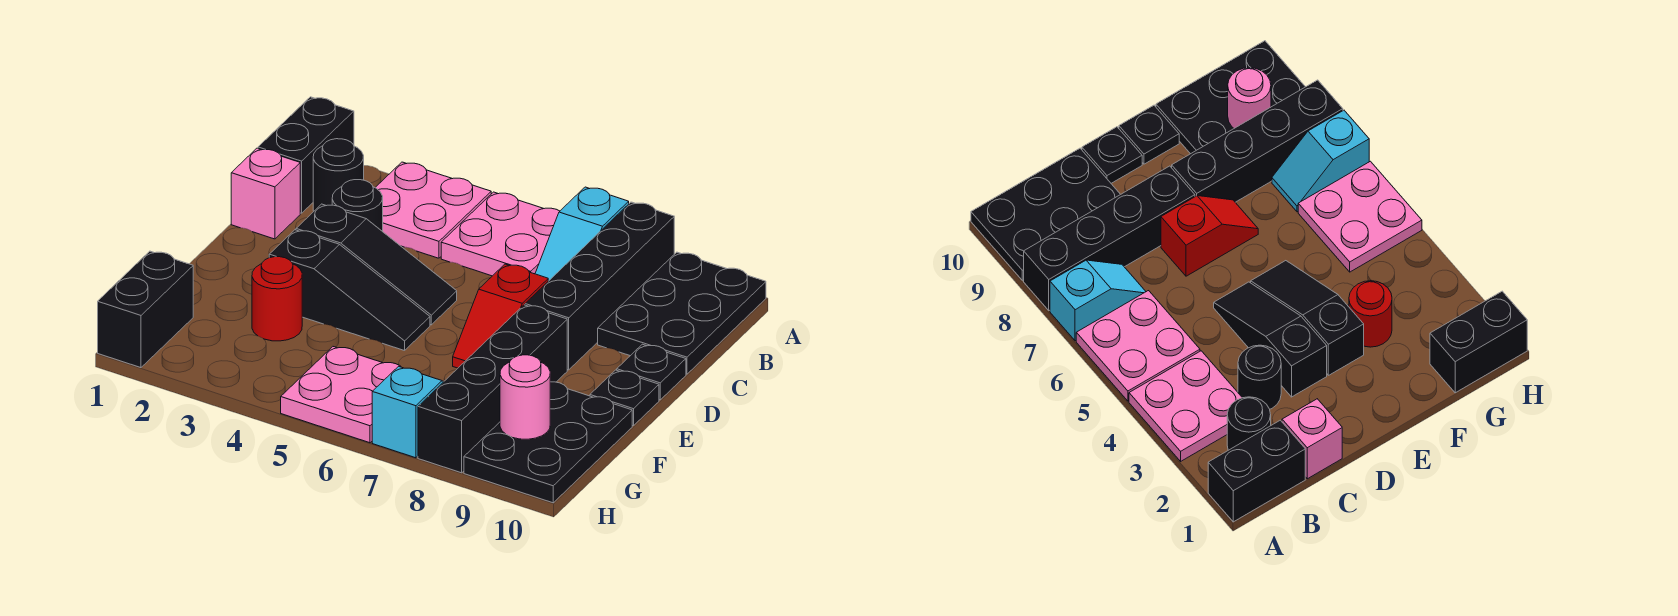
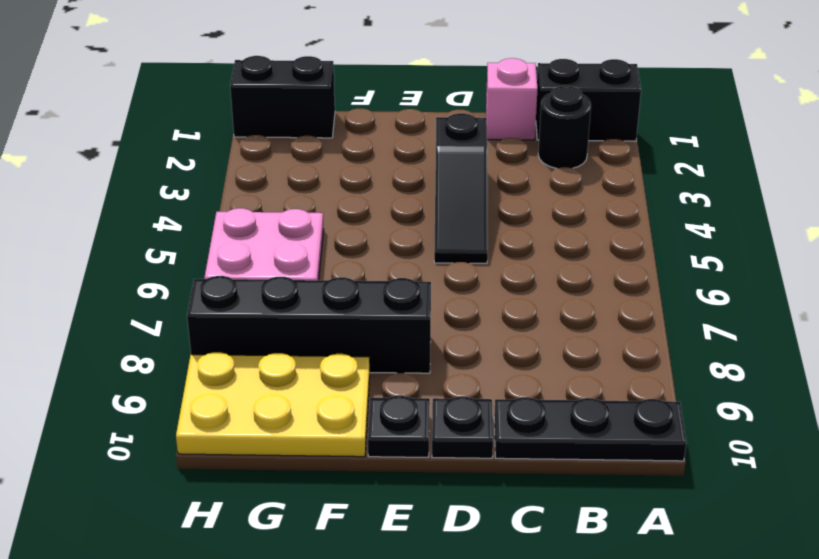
black plate A10:C10 level 1 -> black plate A9:C10 level 1
yellow plate F9:H10 level 1 -> black plate F9:H10 level 1
none -> pink plate A3:B4 level 1
none -> pink plate A5:B6 level 1
none -> cyan slope A7:B7 level 1 top A

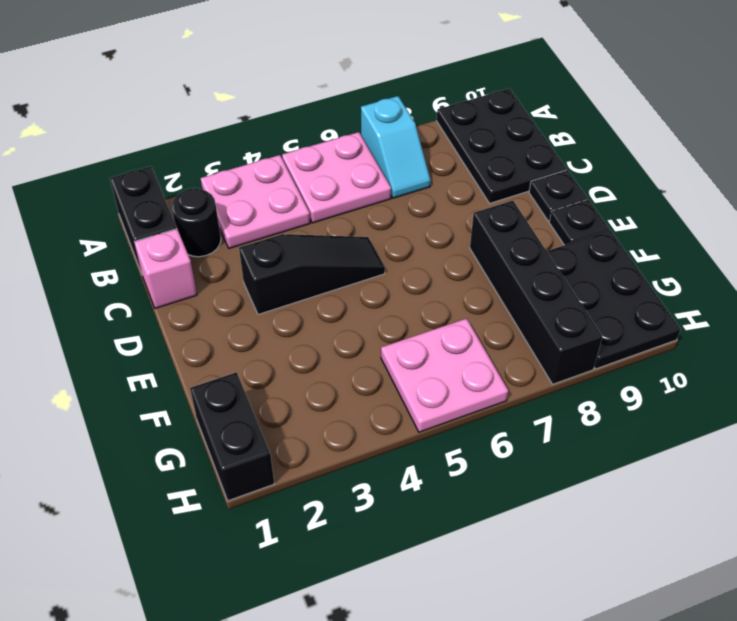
none -> black brick A8:D8 level 1
none -> black round brick C3 level 1
none -> red slope D7:E7 level 1 top D

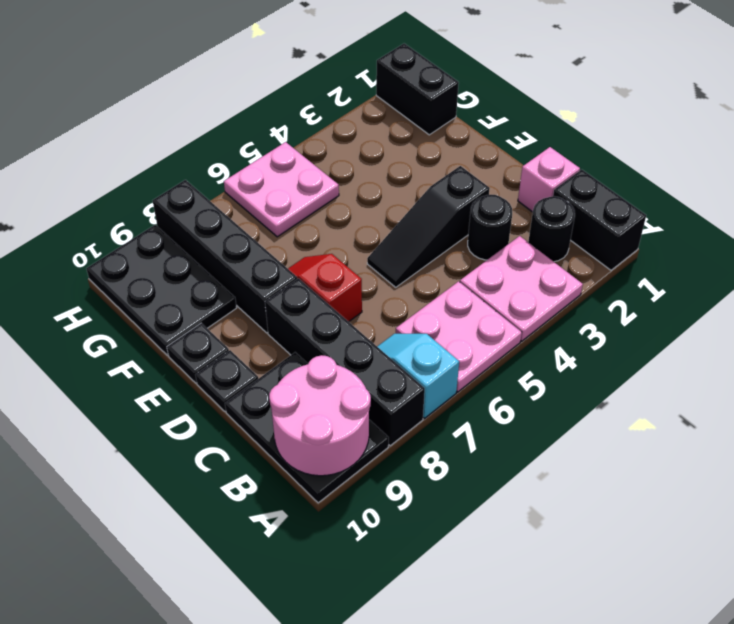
pink round brick A9:B10 level 2 -> none
none -> black slope E3:E5 level 1 top 3
none -> red round brick F3 level 1
none -> cyan slope G7:H7 level 1 top H

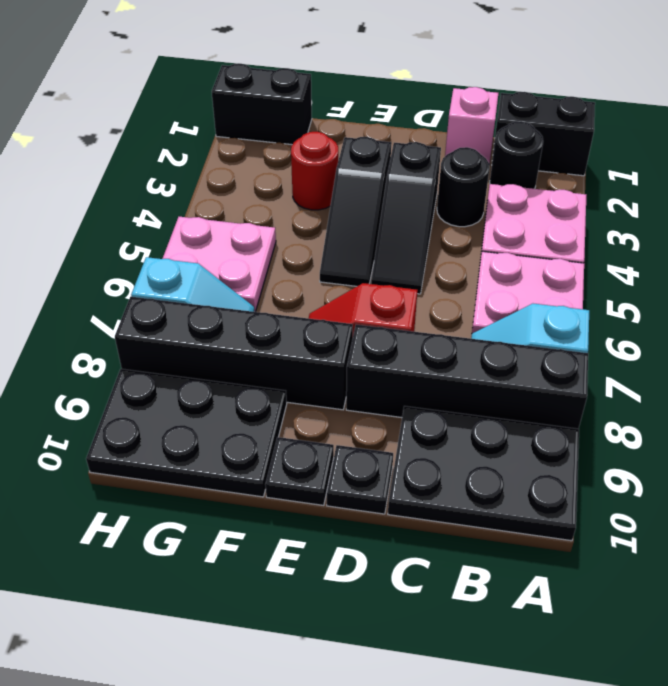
none -> pink round brick G9 level 2

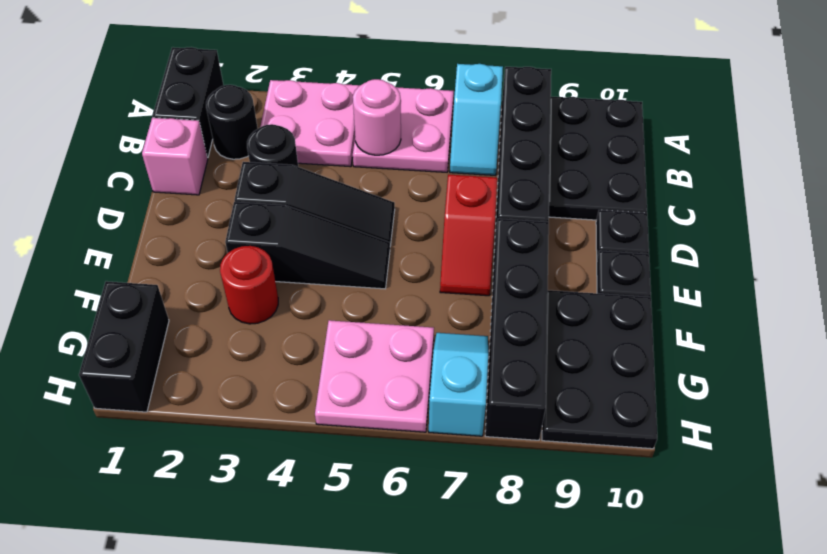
pink round brick B5 level 2 -> pink round brick G9 level 2

